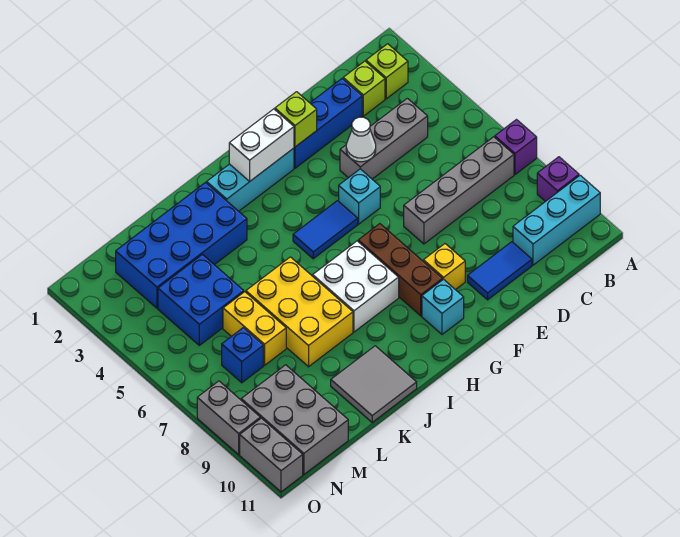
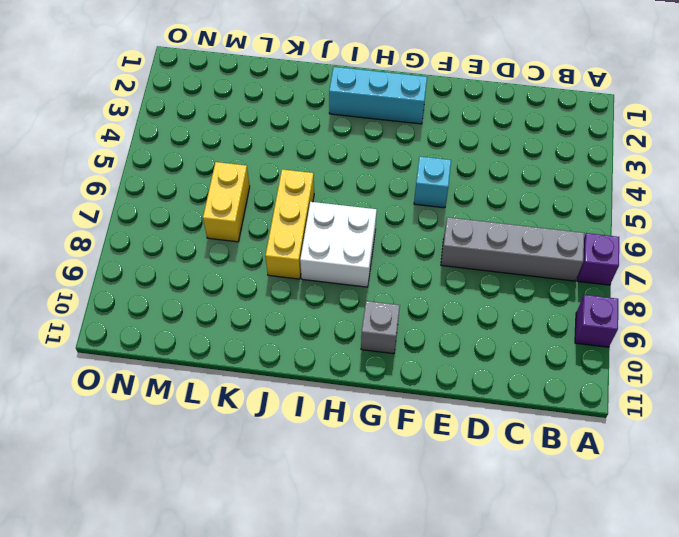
grey brick G10 level 1 -> cyan brick G10 level 1
yellow brick J6:J8 level 1 -> yellow brick J6:K8 level 1
none -> cyan brick A10:C10 level 1
none -> lime brick B2 level 1
none -> lime brick C2 level 1

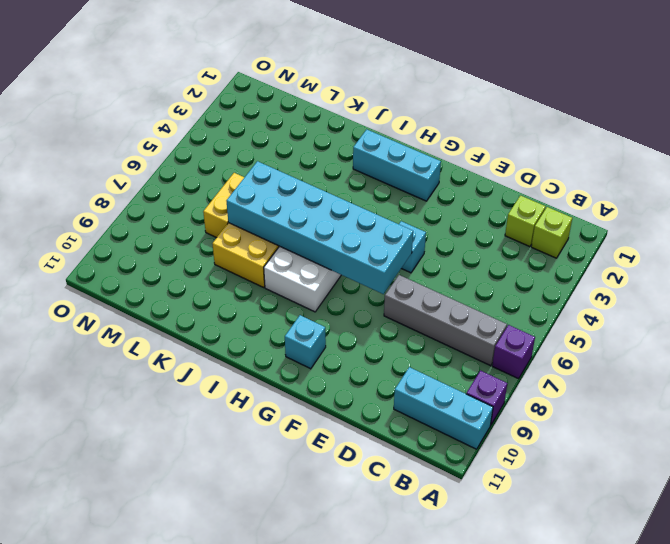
cyan brick F6:K7 level 2 -> none
none -> grey brick C4:E4 level 1
none -> blue brick D2:F2 level 1
none -> blue tile D10:E10 level 1

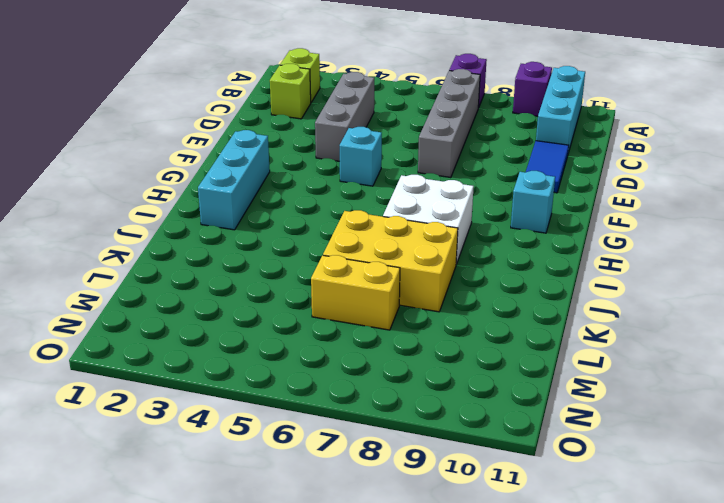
none -> blue brick D2:F2 level 1
none -> yellow brick F9 level 1
none -> blue tile G5:H5 level 1

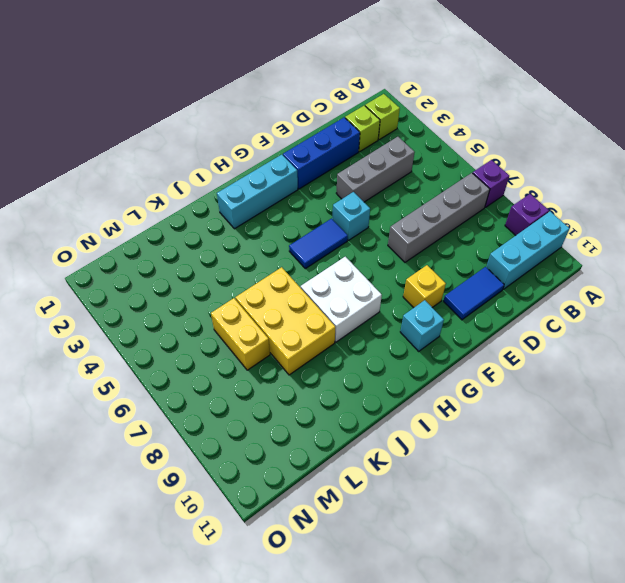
none -> brown brick G7:G9 level 1
none -> blue brick J2:M3 level 1
none -> grey tile J10:K11 level 1

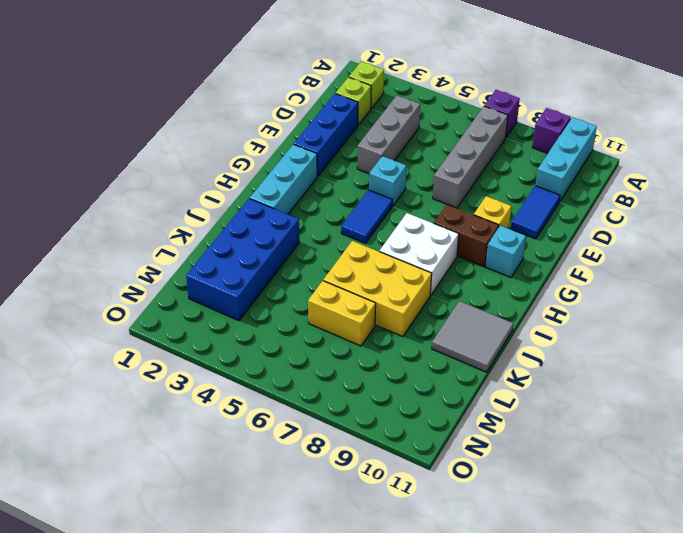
brown brick G8:G9 level 1 -> brown brick G7:G9 level 1
none -> blue brick L4:M5 level 1
none -> blue brick M7 level 1
none -> grey brick M9:N11 level 1

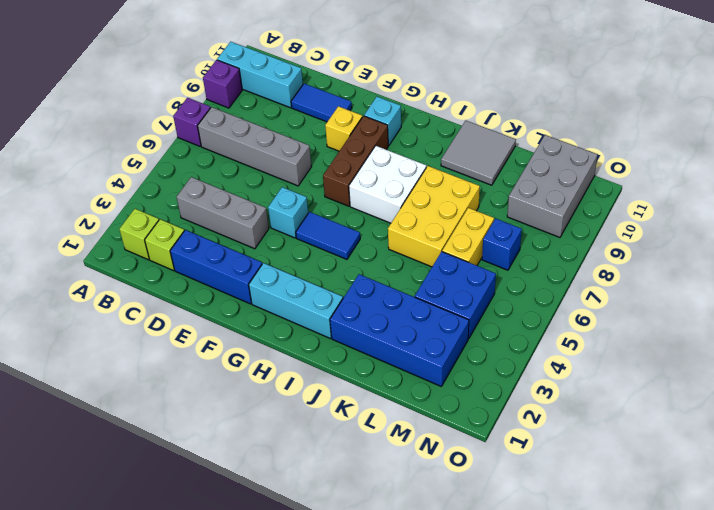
none -> grey brick O8:O9 level 1
none -> grey brick O10:O11 level 1
none -> white cone E4 level 2

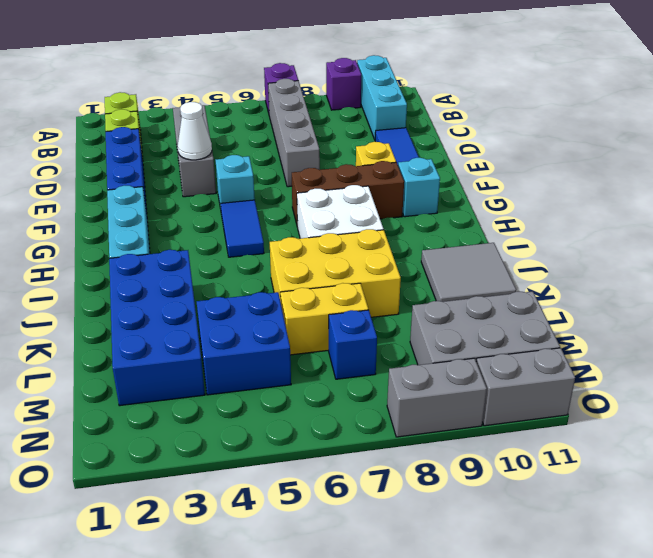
none -> lime brick F2 level 2
none -> white brick G2:H2 level 2

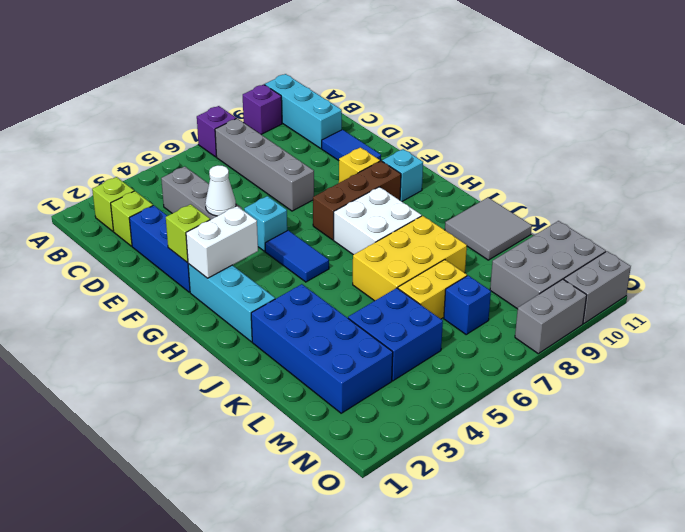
white brick G2:G3 level 2 -> white brick G2:H2 level 2

